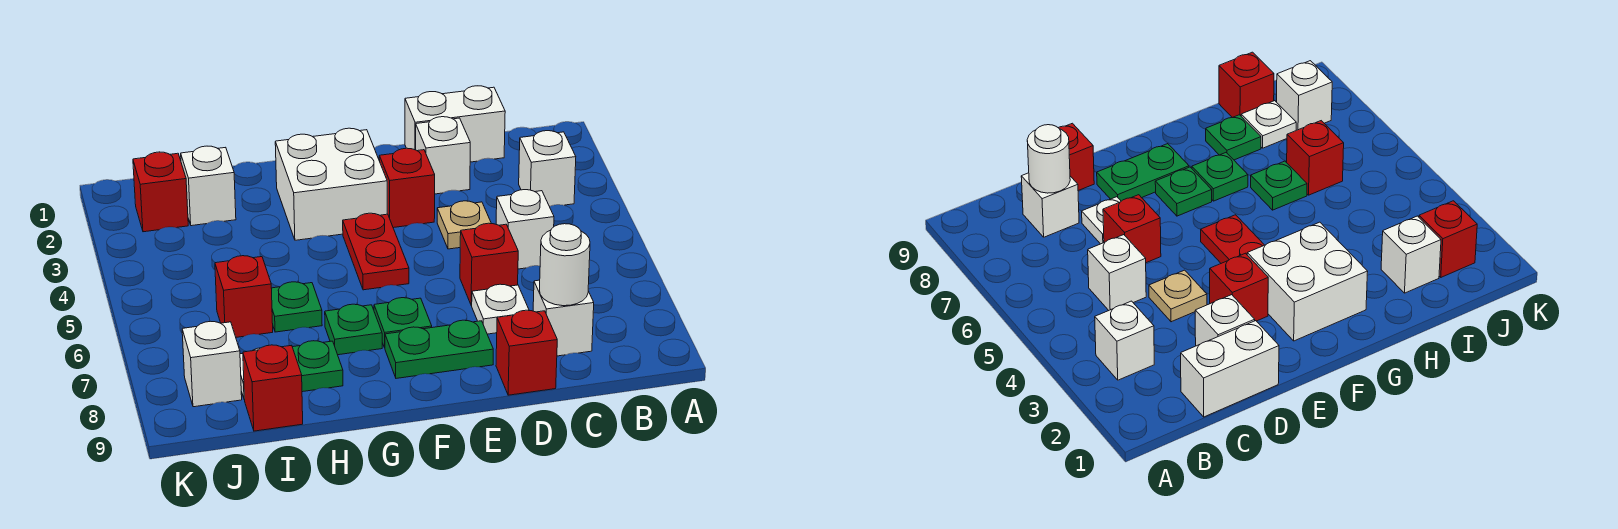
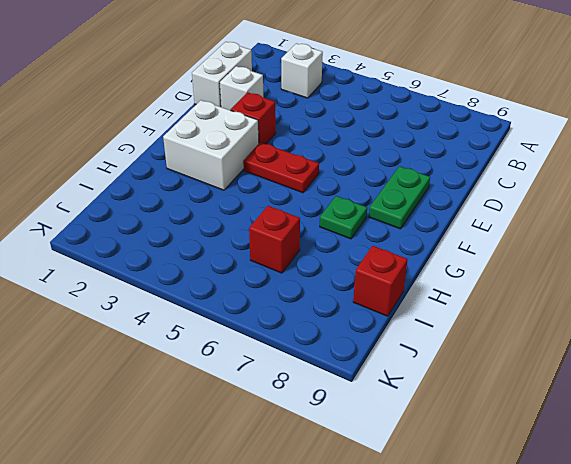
none -> white brick C5 level 1
none -> white brick C8 level 1
none -> tan plate D4 level 1

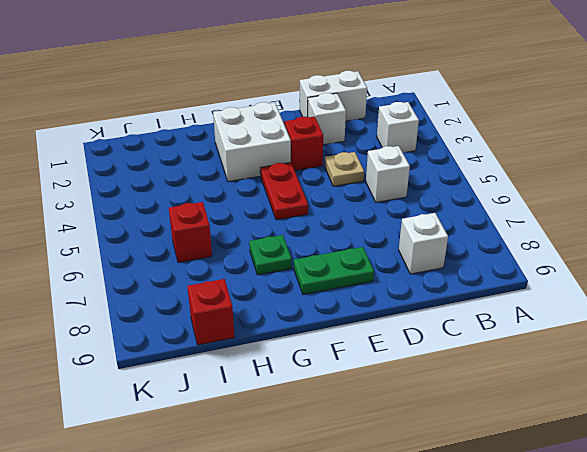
none -> red brick D6 level 1
none -> white plate D7 level 1
none -> red brick D9 level 1

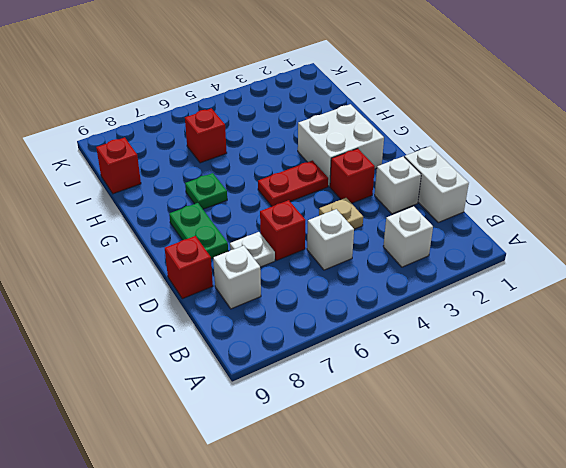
none -> green plate F7 level 1
none -> green plate H6 level 1
none -> green plate H8 level 1

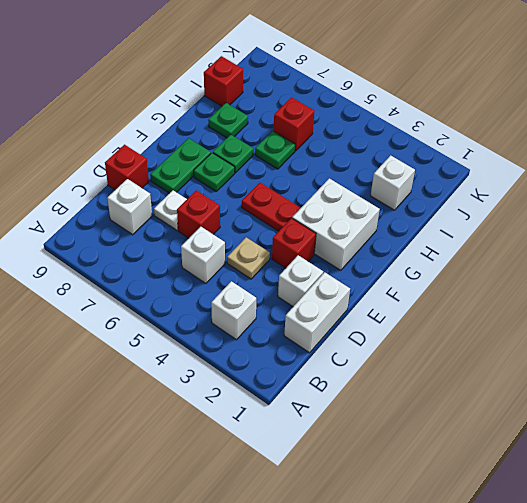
none -> white plate I8 level 1
none -> red brick J2 level 1
none -> white brick J8 level 1

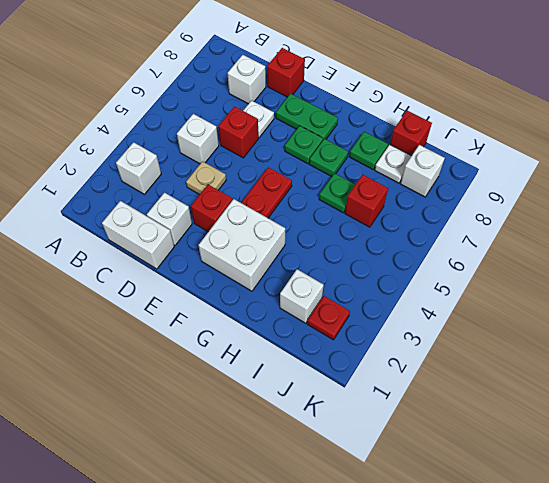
red plate J2 level 1 -> red brick J2 level 1
none -> white round brick C8 level 2

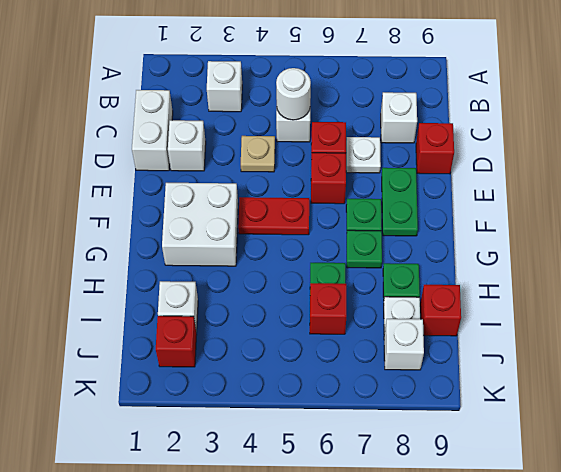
white round brick C5 level 2 -> white round brick C8 level 2
red brick E6 level 1 -> red brick E3 level 1

